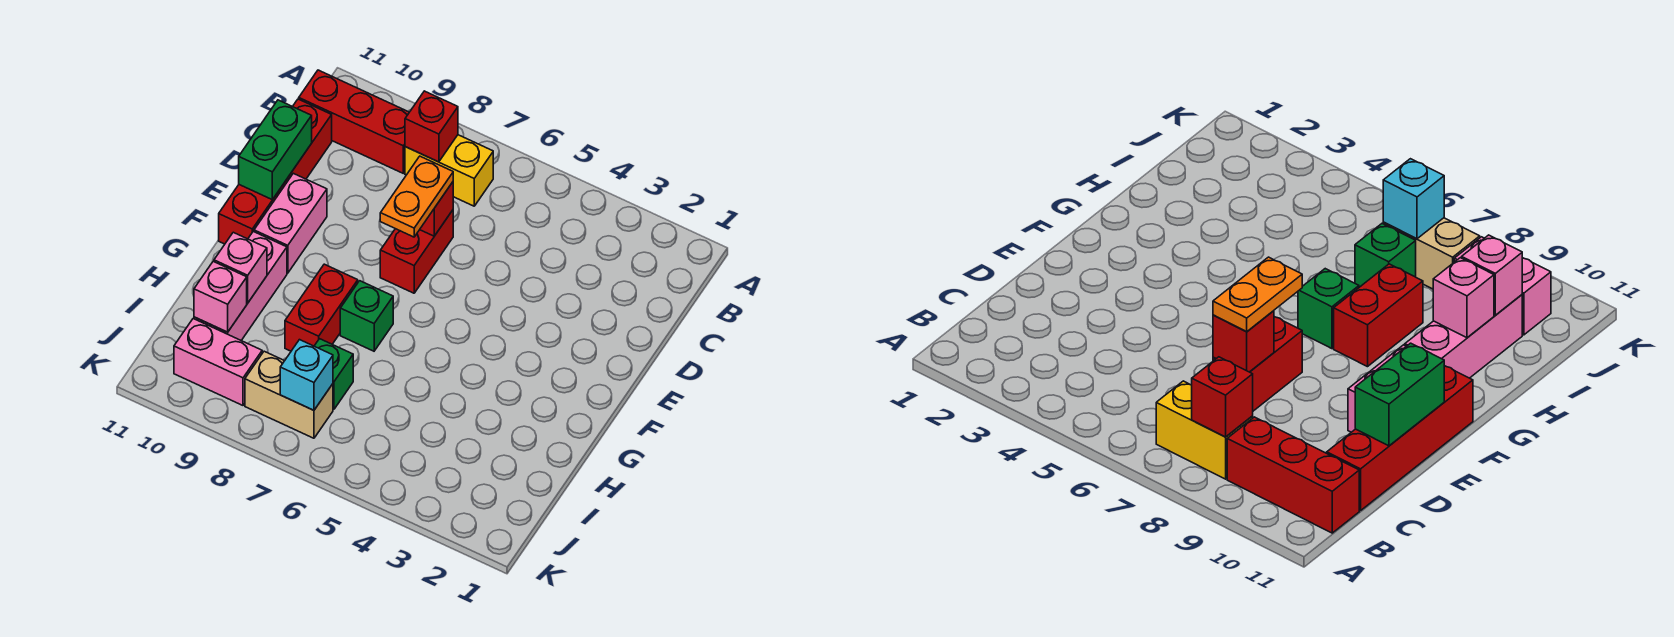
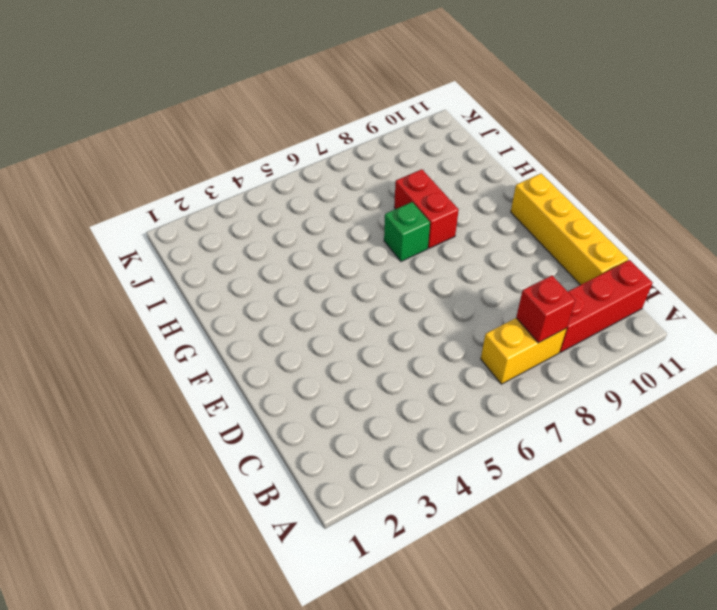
yellow brick C11:F11 level 1 -> red brick C11:F11 level 1
none -> red brick D7:E7 level 1
none -> pink brick E10:F10 level 1
none -> pink brick G10:I10 level 1

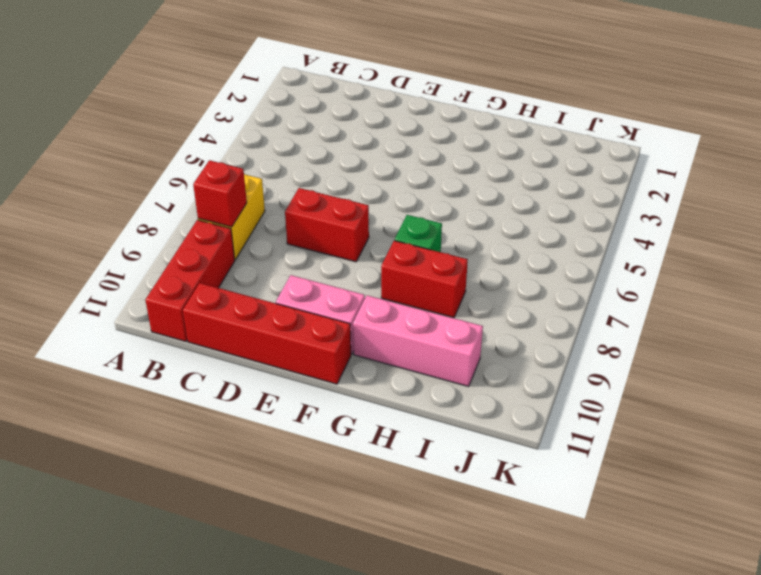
none -> green brick I7 level 1
none -> tan brick J7:J8 level 1
none -> pink brick J9:J10 level 1

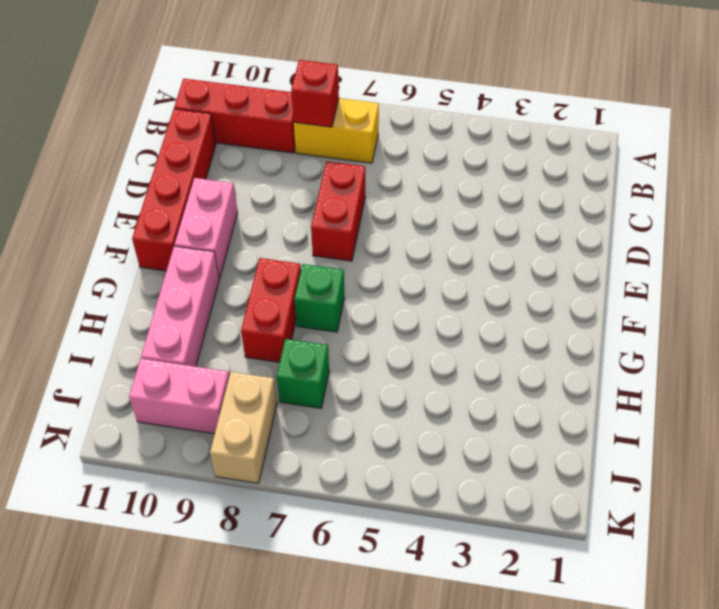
tan brick J8:K8 level 1 -> tan brick J7:J8 level 1
none -> red brick D7 level 2
none -> green brick D11:E11 level 2
none -> pink brick H10 level 2

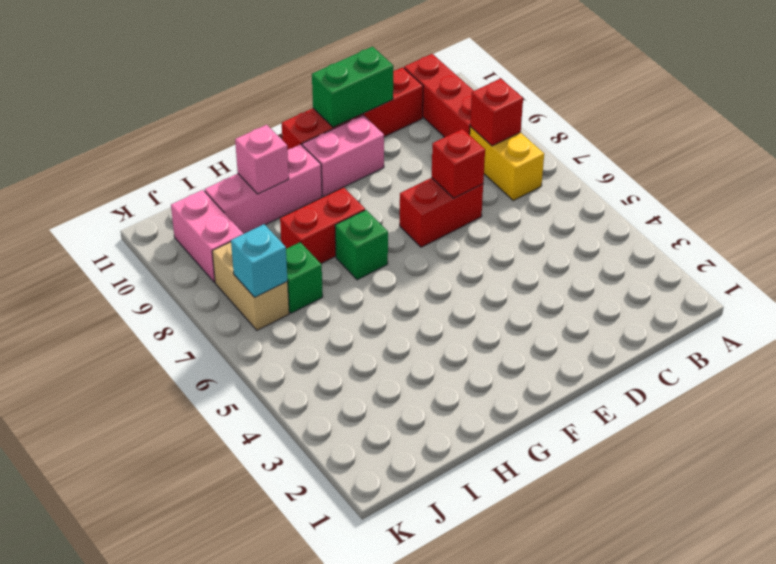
none -> pink brick I10 level 2
none -> orange plate D7:E7 level 3

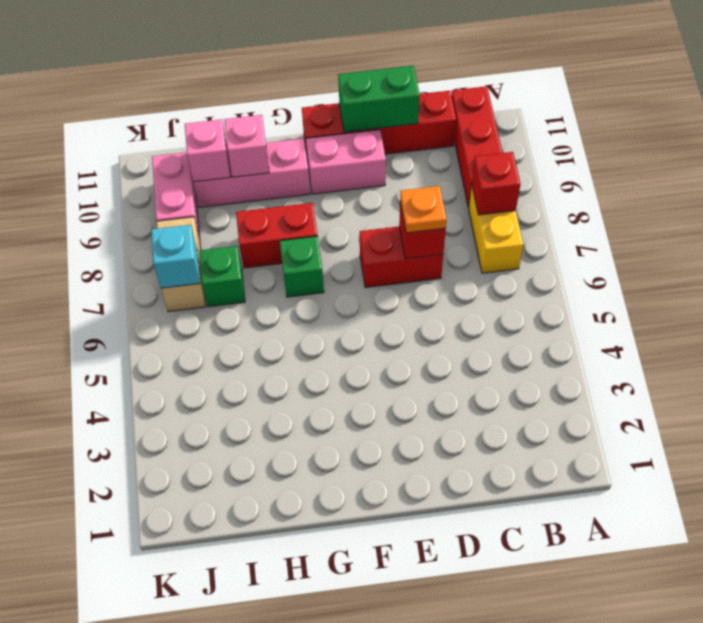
orange plate D7 level 3 -> orange plate D7:E7 level 3

